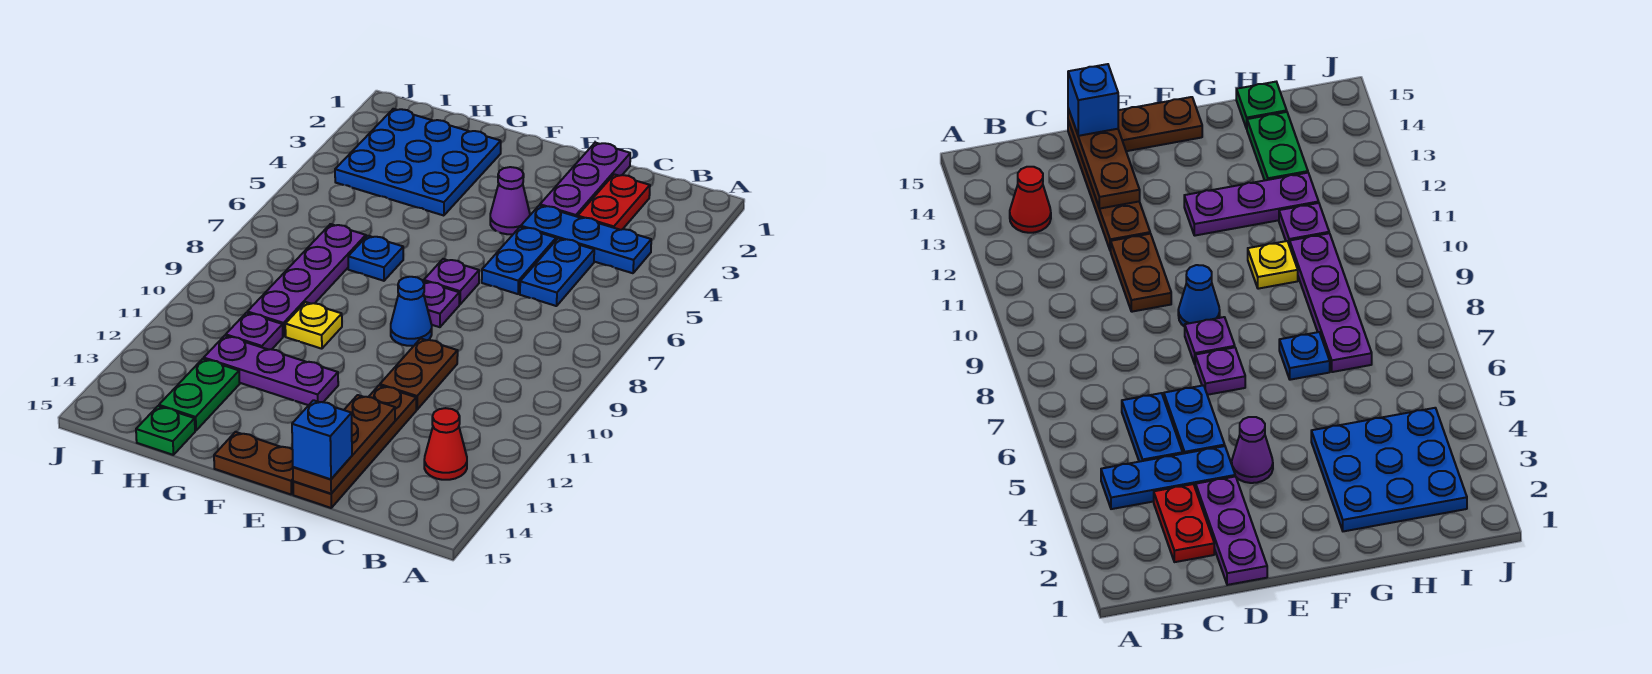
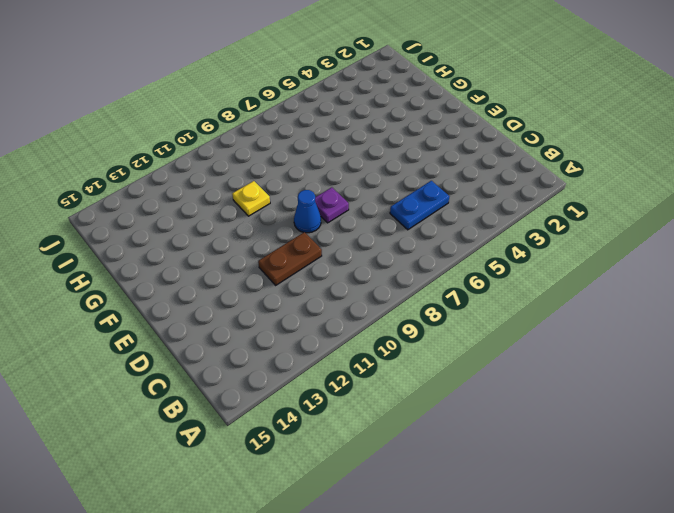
none -> blue plate B4:D4 level 1
none -> red cone B13 level 1
none -> red plate C2:C3 level 1

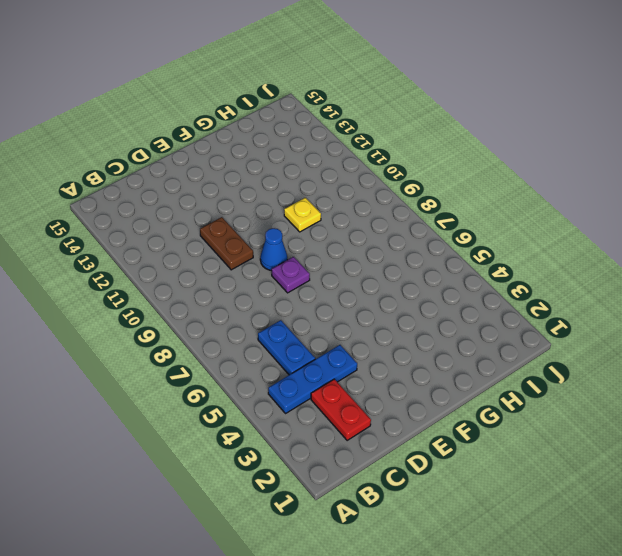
none -> red cone B13 level 1
none -> purple plate D1:D3 level 1
none -> blue plate D5:D6 level 1

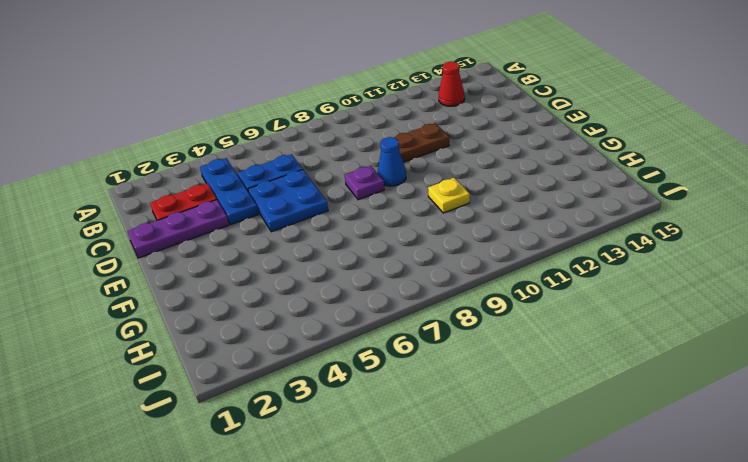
blue plate D5:E6 level 1 -> blue plate D5:D6 level 1
none -> brown plate D12:D15 level 1
none -> purple cone E4 level 1
none -> purple plate E7 level 1

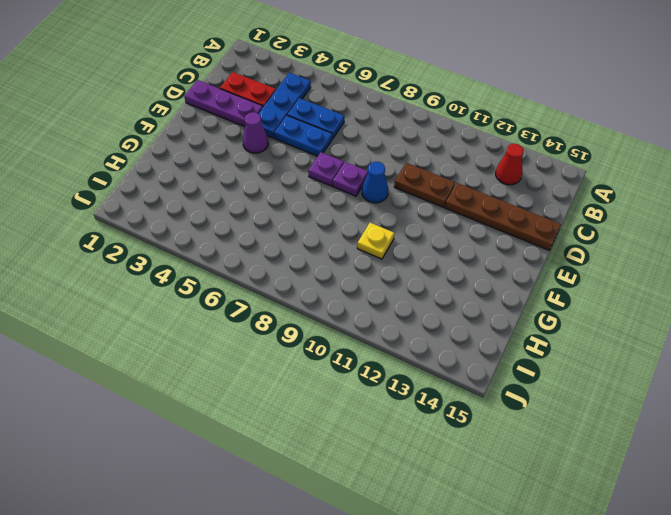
none -> brown plate E15:F15 level 1
none -> purple plate F12:H12 level 1
none -> blue plate G2:I4 level 1

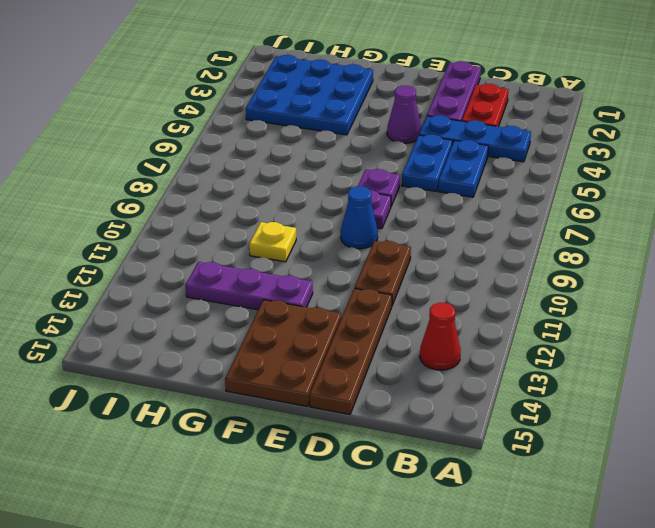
brown plate E13:F15 level 1 -> brown plate E15:F15 level 1
none -> blue plate G7 level 1
none -> purple plate H7:H10 level 1
none -> purple plate H11 level 1

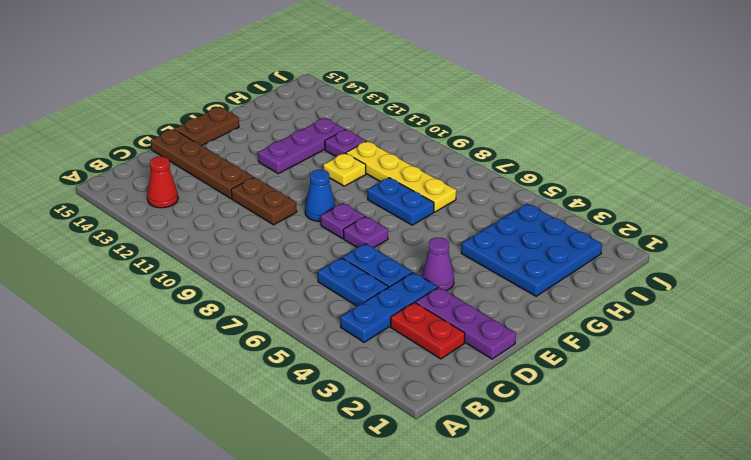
blue plate G7:G8 level 1 -> blue plate G7 level 1
yellow plate H7:H10 level 1 -> purple plate H7:H10 level 1
none -> green plate H13:H14 level 1
none -> green plate H15 level 1
none -> brown plate D13:D15 level 2

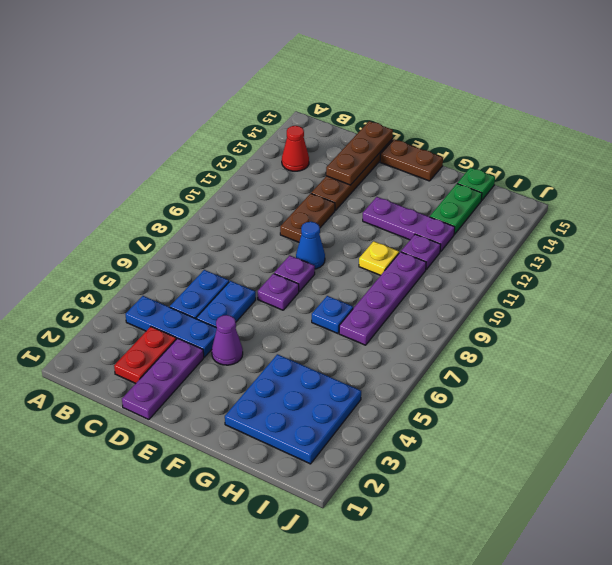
none -> blue brick D15 level 3

